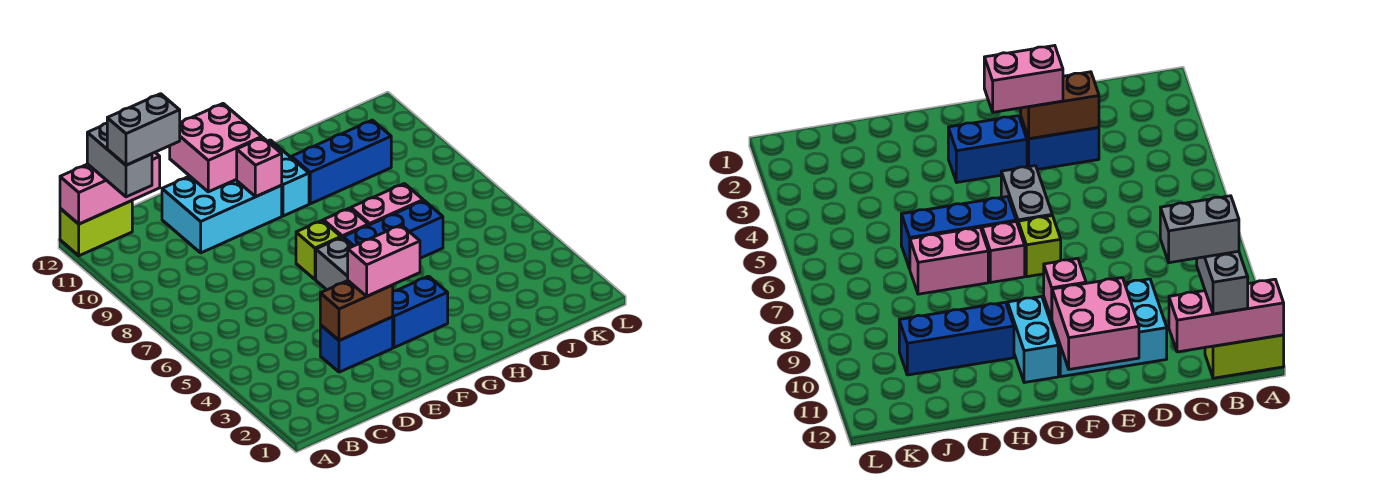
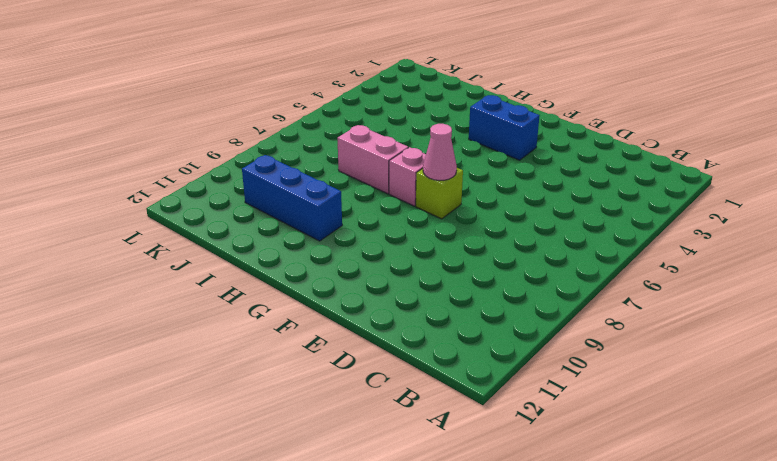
pink cone F7 level 2 -> none
none -> lime brick A12:B12 level 1
none -> blue brick D3:E3 level 1
none -> cyan brick D10:F11 level 1

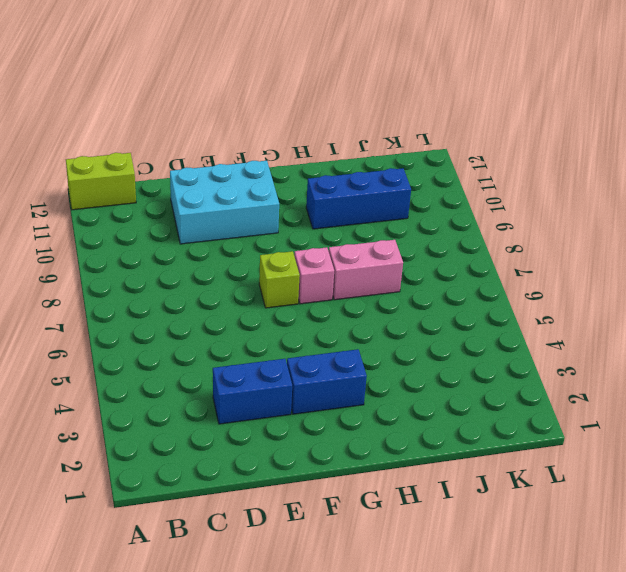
none -> grey brick F5:F6 level 1
none -> blue brick G6:I6 level 1
none -> cyan brick G10:G11 level 1

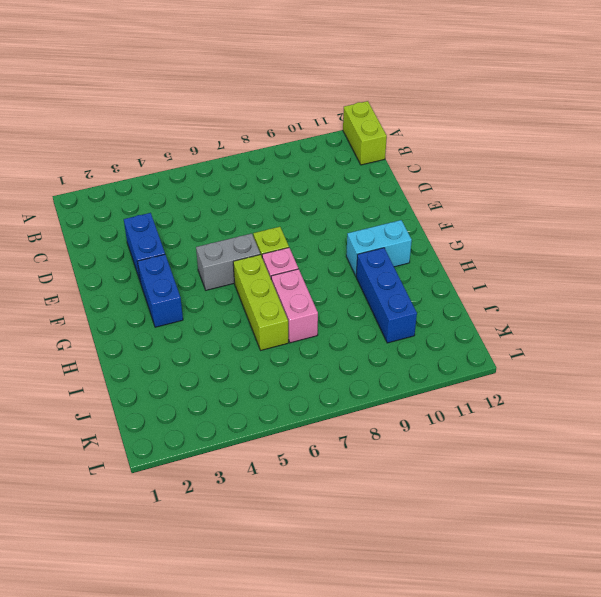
lime brick G6:I6 level 1 -> blue brick G6:I6 level 1
none -> cyan brick D10:F11 level 1
none -> pink brick A12:C12 level 2
none -> brown brick D3:E3 level 2

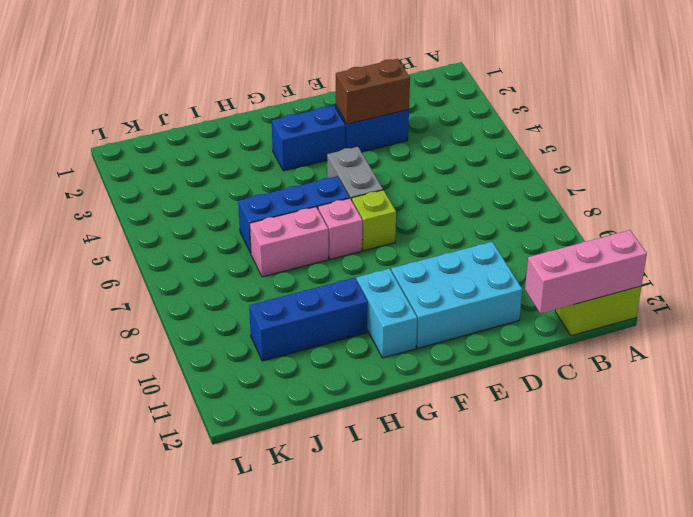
none -> pink brick E11:F12 level 2
none -> pink brick F10 level 2
none -> grey brick B11:B12 level 3

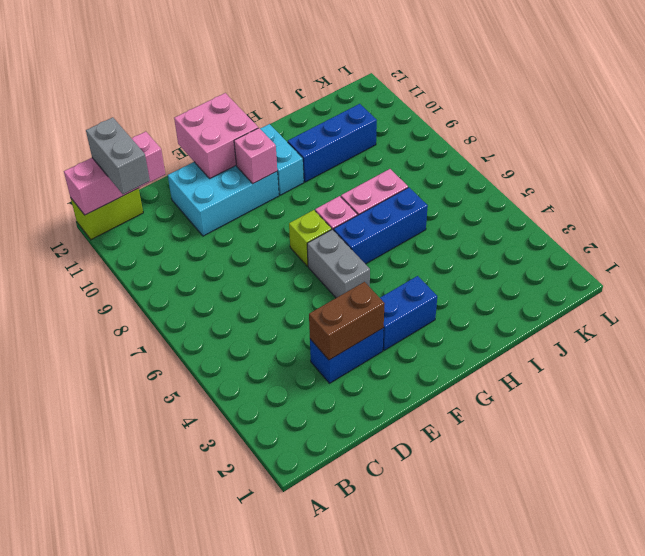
none -> pink brick E3:F3 level 3
none -> grey brick B11:C11 level 4

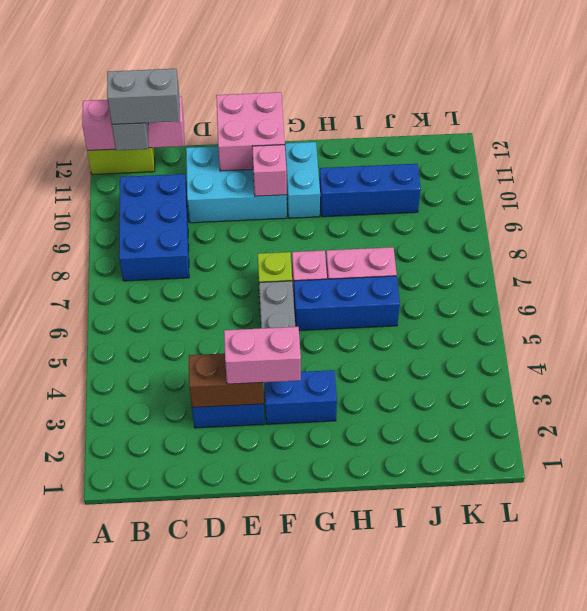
blue brick B8:C10 level 1 -> none

